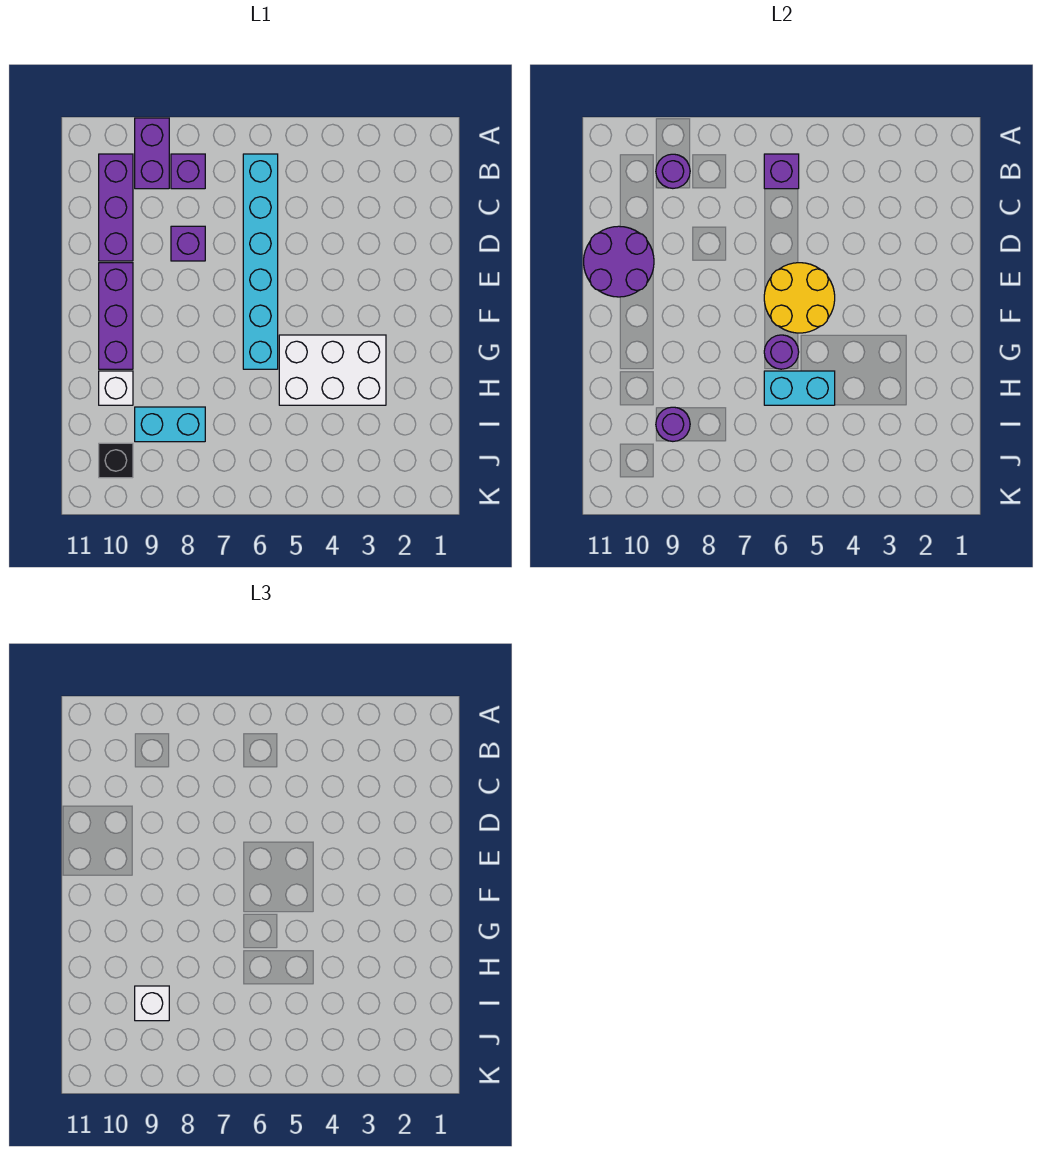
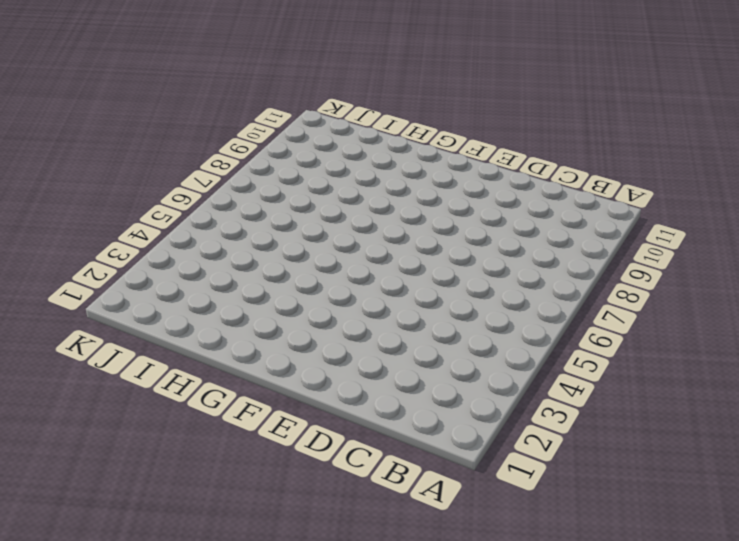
none -> purple brick A9:B9 level 1
none -> cyan brick B6:G6 level 1
none -> purple brick B8 level 1

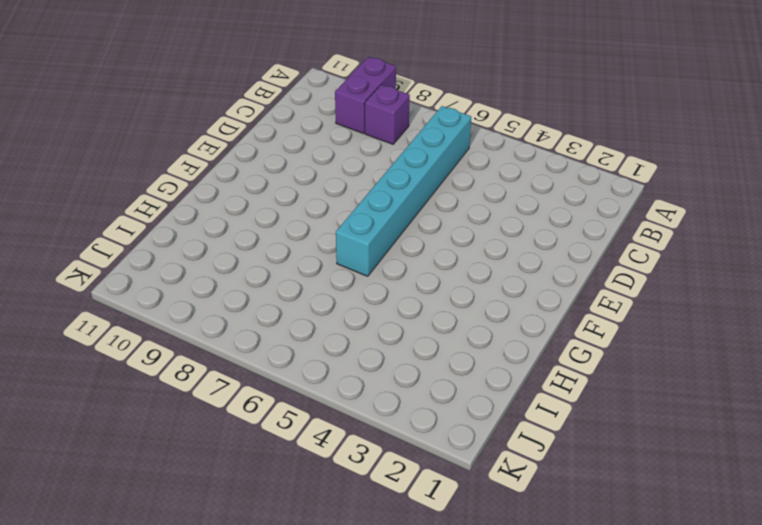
none -> purple brick B10:D10 level 1
none -> purple brick D8 level 1
none -> purple brick E10:G10 level 1

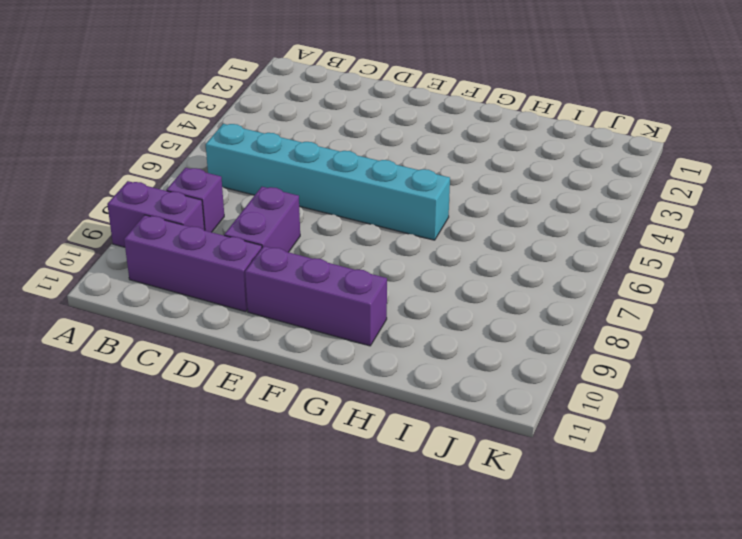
purple brick D8:D9 level 1 -> purple brick D8 level 1
none -> white brick G3:H5 level 1
none -> white brick H10 level 1
none -> cyan brick I8:I9 level 1

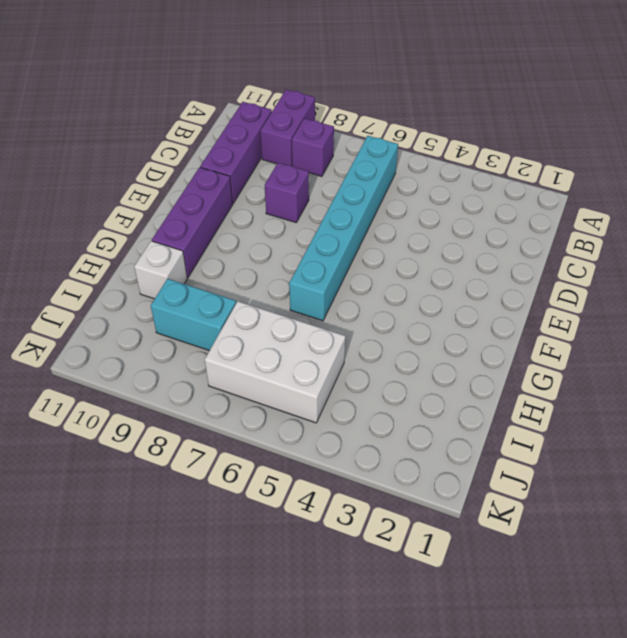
white brick I5:J7 level 1 -> white brick G3:H5 level 1
none -> black brick J10 level 1
none -> purple brick B6 level 2
none -> purple round brick B9 level 2

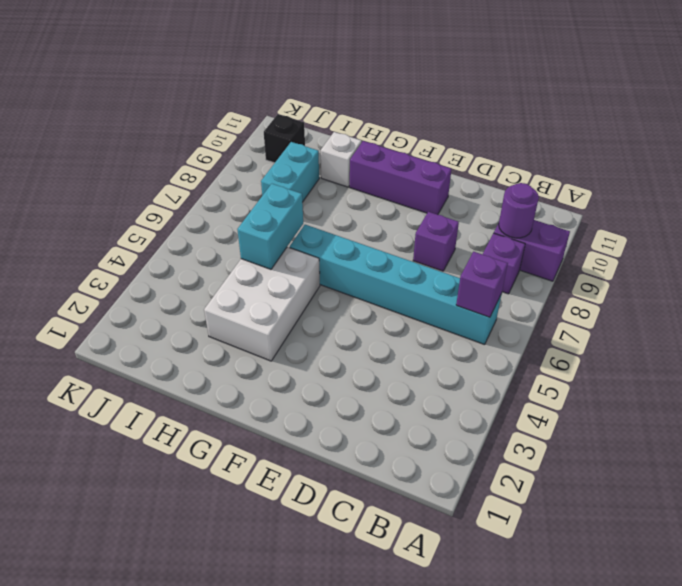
none -> purple brick B10:D10 level 1
none -> purple round brick D10:E11 level 2
none -> yellow round brick E5:F6 level 2

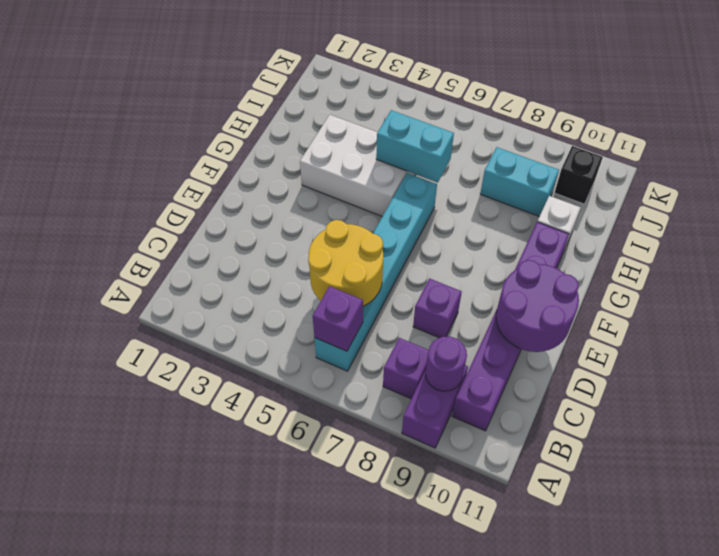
yellow round brick C5:D6 level 2 -> yellow round brick E5:F6 level 2
none -> purple round brick G6 level 2
none -> purple round brick I9 level 2
none -> white brick I9 level 3

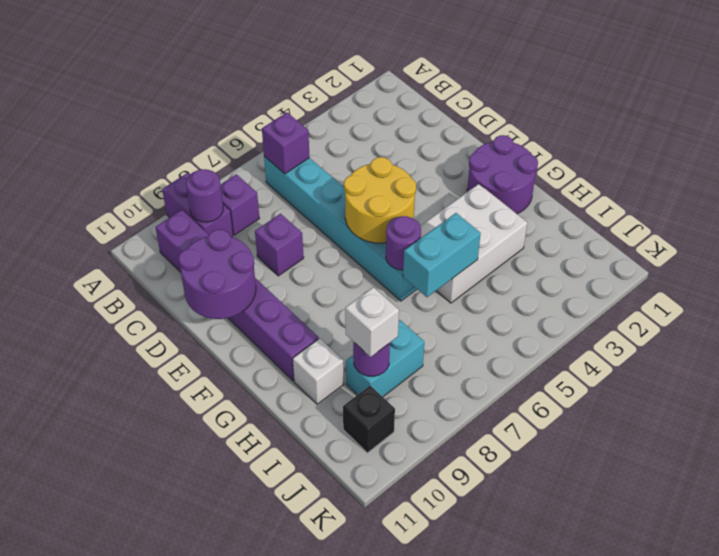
purple round brick F1:G2 level 1 -> none

